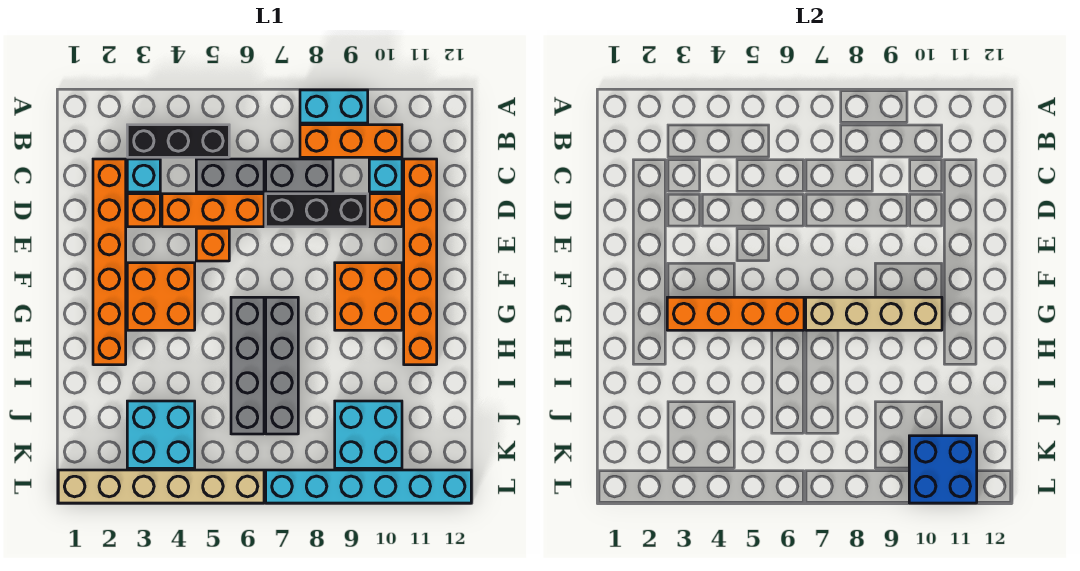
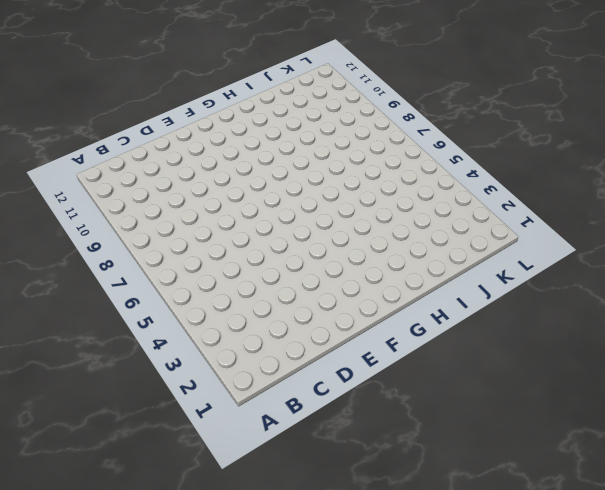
none -> cyan brick A8:A9 level 1
none -> black brick B3:B5 level 1
none -> orange brick B8:B10 level 1

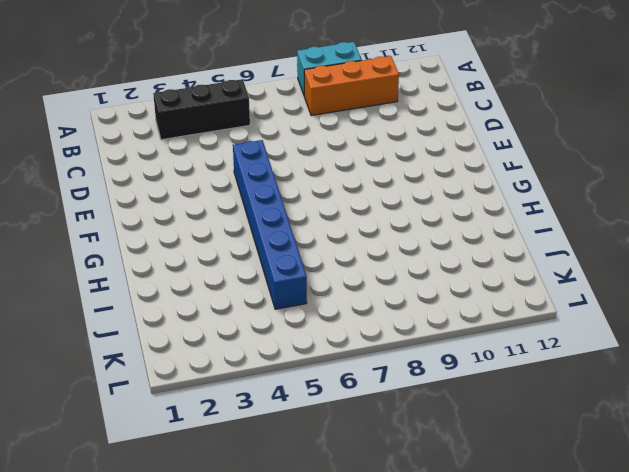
blue brick E5:J5 level 1 -> orange brick E5 level 1
none -> orange brick C2:H2 level 1
none -> cyan brick C3 level 1
none -> grey brick C5:C6 level 1

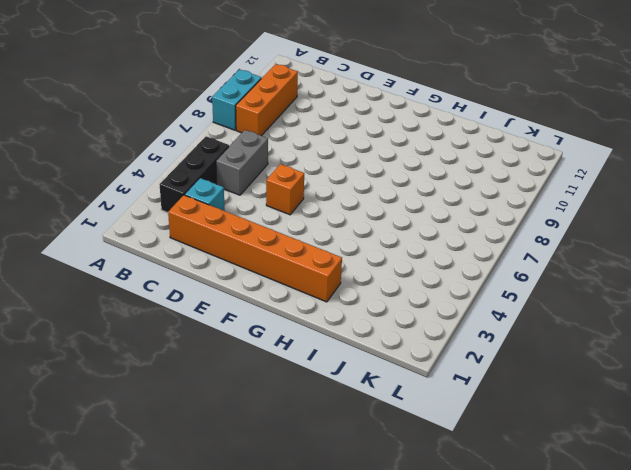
none -> grey brick C7:C8 level 1
none -> cyan brick C10 level 1
none -> orange brick C11:H11 level 1

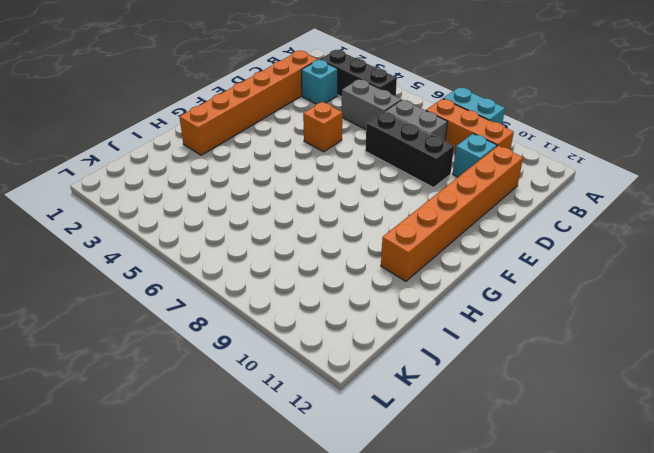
none -> orange brick D3 level 1
none -> orange brick D4:D6 level 1
none -> orange brick D10 level 1

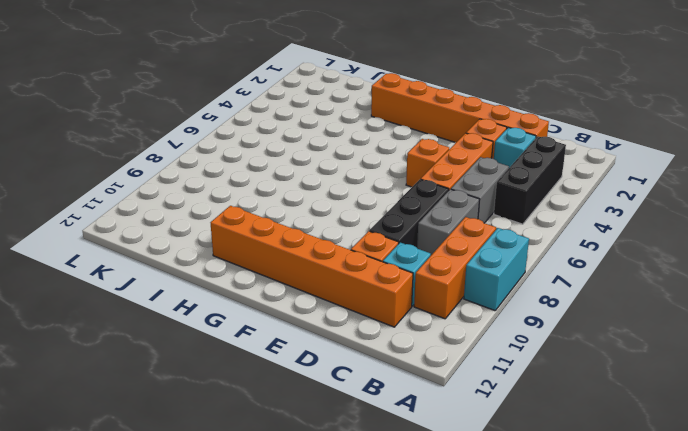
none -> orange brick F3:G4 level 1
none -> orange brick F9:G10 level 1
none -> grey brick G6:J6 level 1

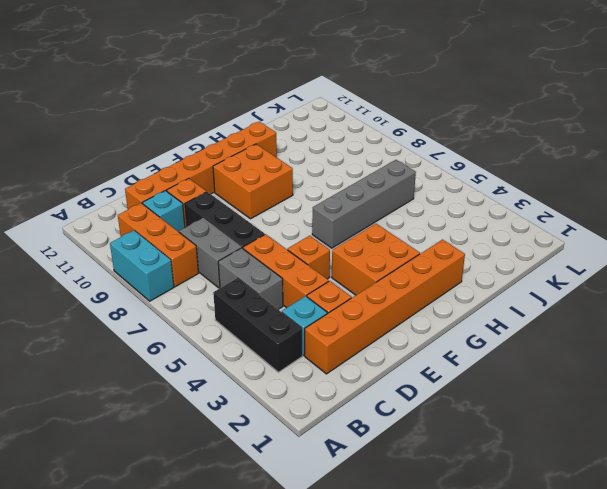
none -> grey brick G7:J7 level 1
none -> cyan brick J3:K4 level 1
none -> cyan brick J9:K10 level 1

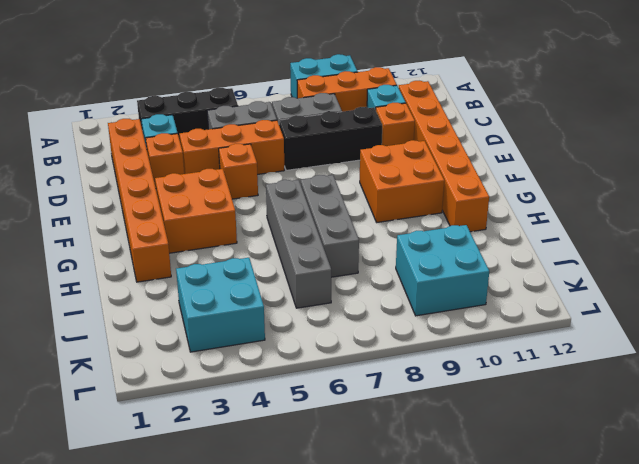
grey brick G7:I7 level 1 -> grey brick G7:J7 level 1
none -> tan brick L1:L6 level 1
none -> cyan brick L7:L12 level 1
none -> orange brick G3:G6 level 2

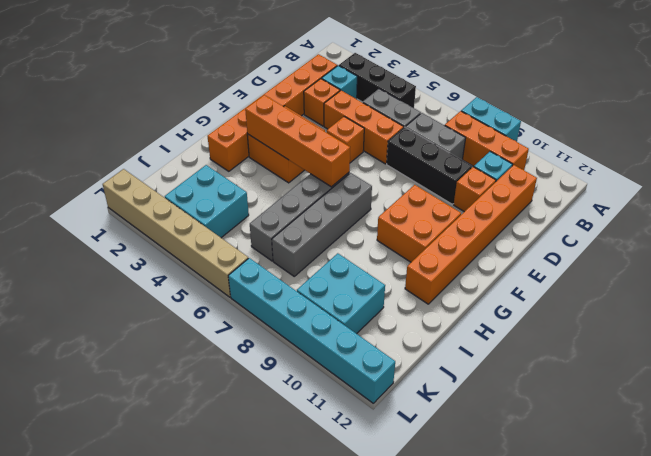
none -> tan brick G7:G10 level 2
none -> blue brick K10:L11 level 2

